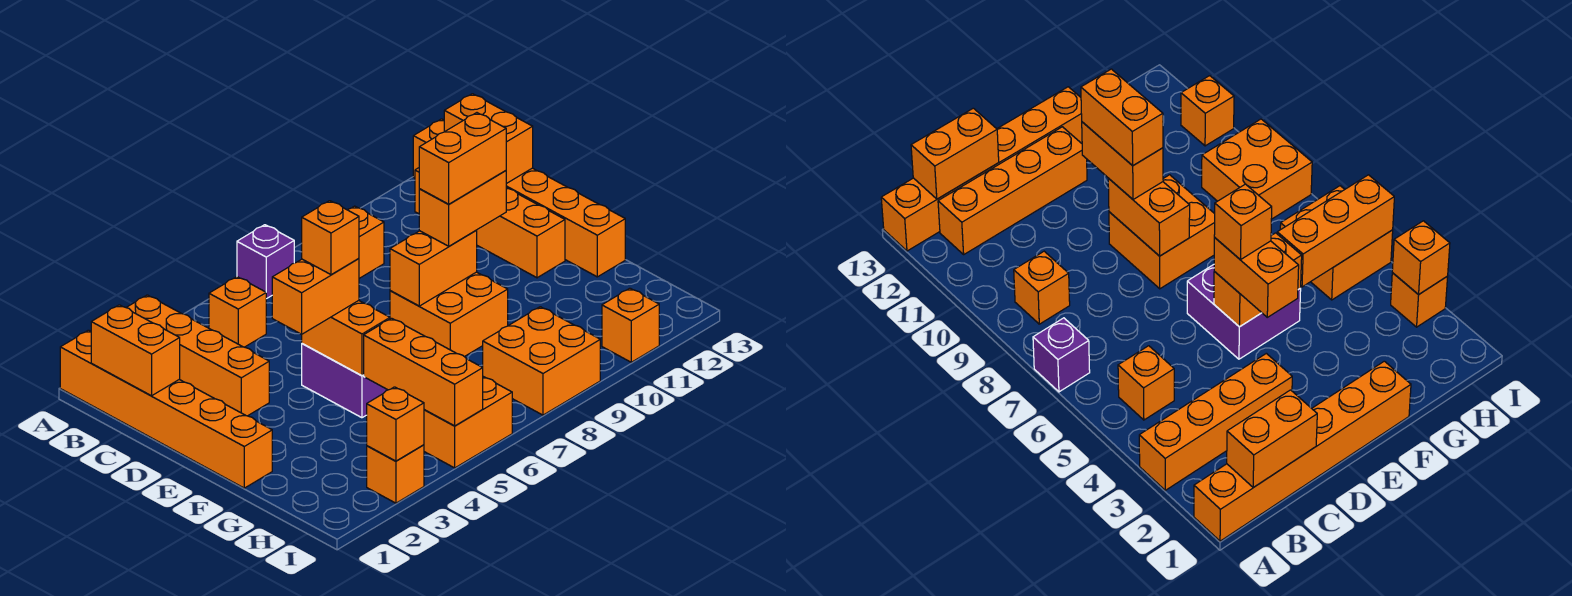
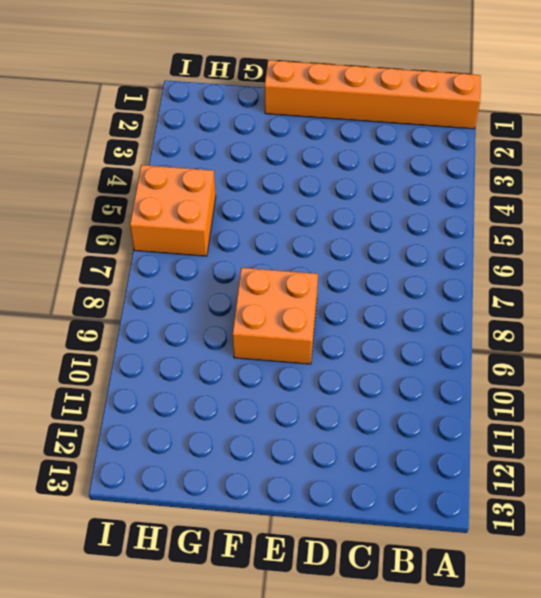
none -> orange brick A3:D3 level 1
none -> purple brick A7 level 1
none -> orange brick A13:F13 level 1

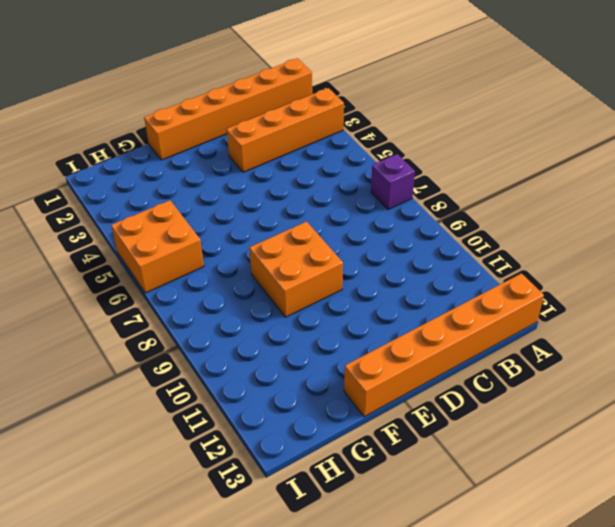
none -> orange brick B5 level 1
none -> orange brick B9 level 1
none -> orange brick B12:E12 level 1

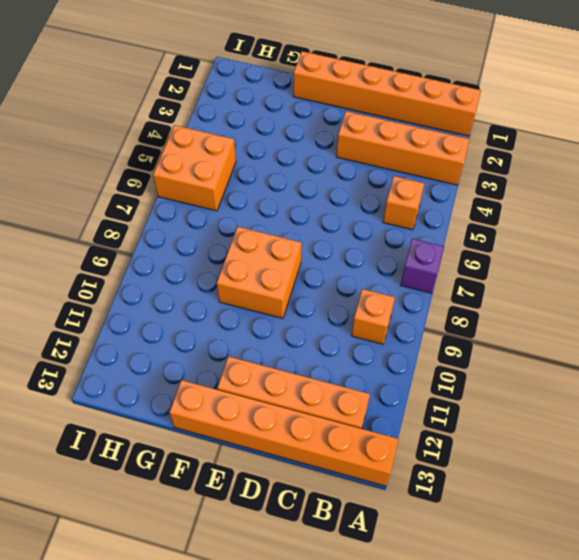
none -> purple brick E5:F6 level 1
none -> orange brick H8:I9 level 1
none -> orange brick I3 level 1

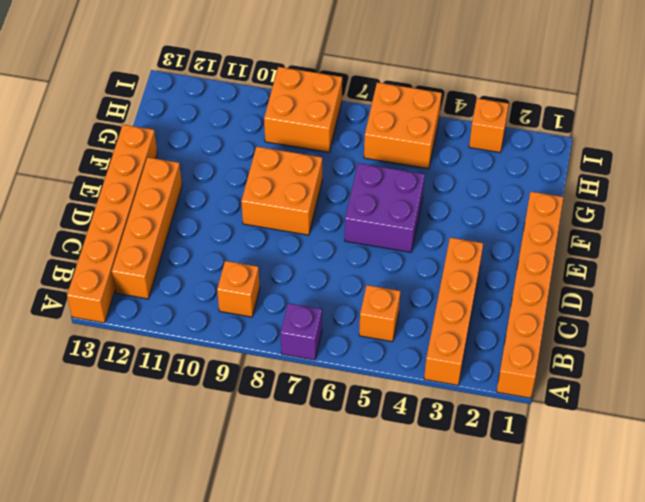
none -> orange brick I11 level 1
none -> orange brick B1:C1 level 2
none -> orange brick B13:C13 level 2

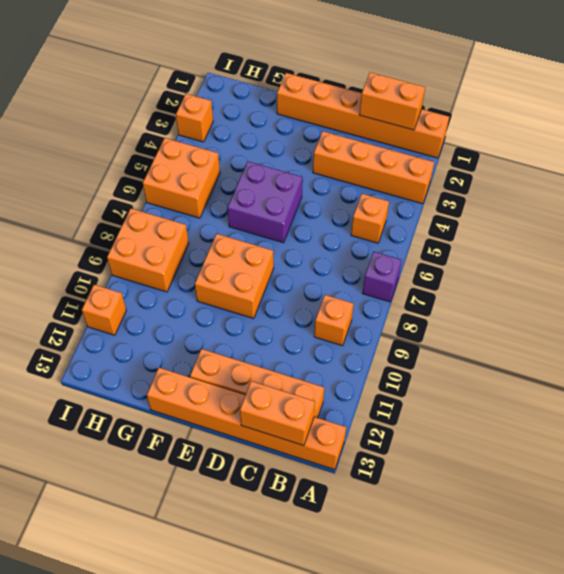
none -> orange brick E5:F5 level 2
none -> orange brick E8:E9 level 2
none -> orange brick G5:I5 level 2

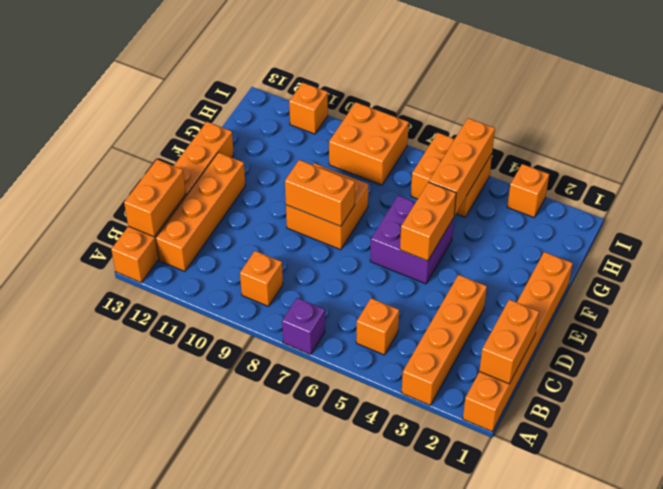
none -> orange brick I3 level 2
none -> orange brick E4:E5 level 3
none -> orange brick E9:E10 level 3

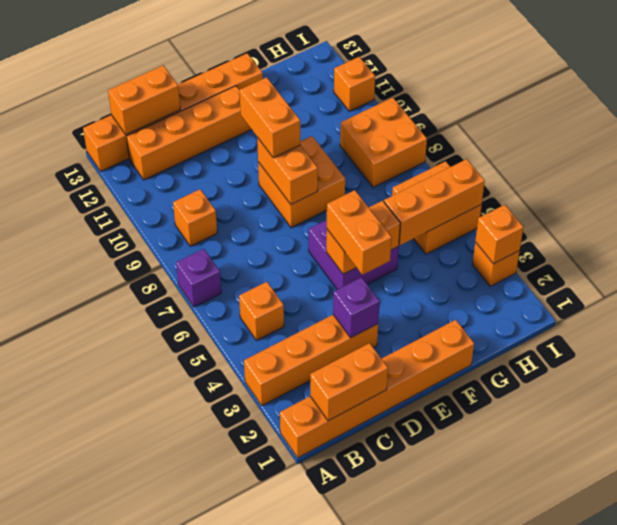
purple brick D3 level 2 -> none
none -> orange brick E5 level 4
none -> orange brick E9:E10 level 4

